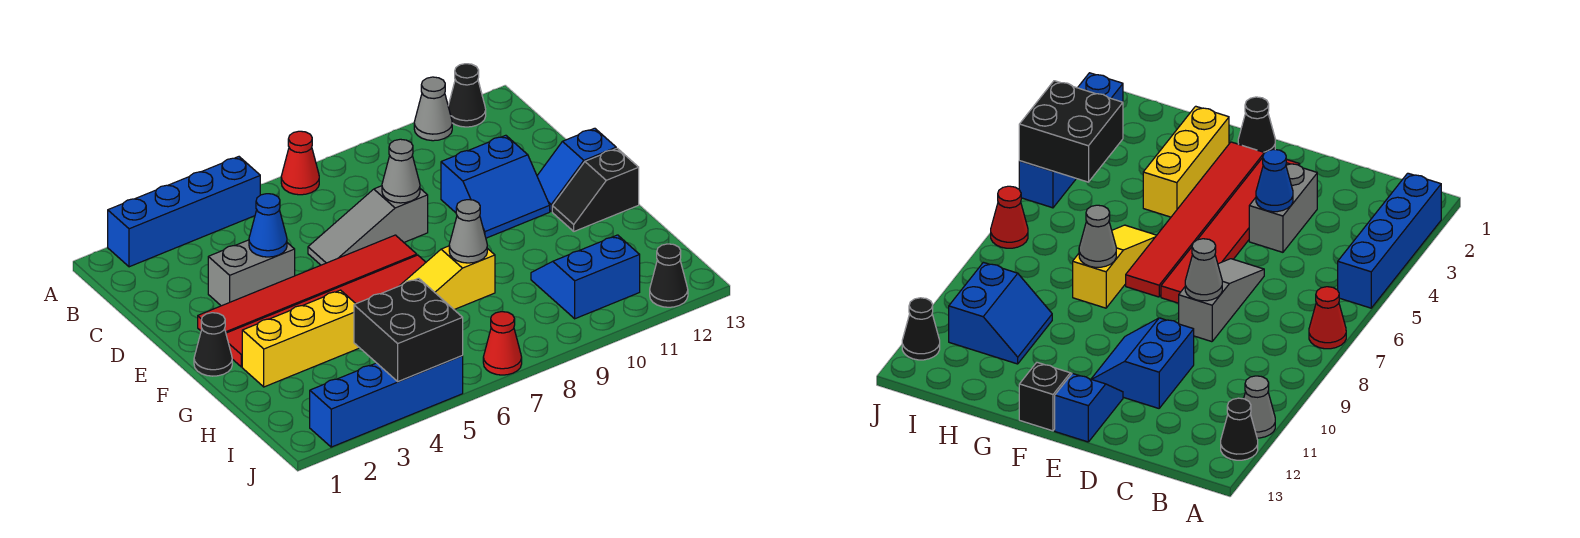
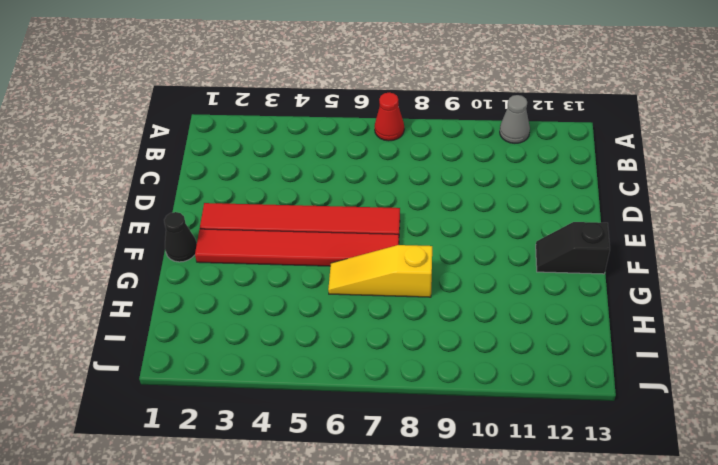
none -> blue brick A2:A5 level 1
none -> black cone A12 level 1
none -> grey brick D3:D4 level 1

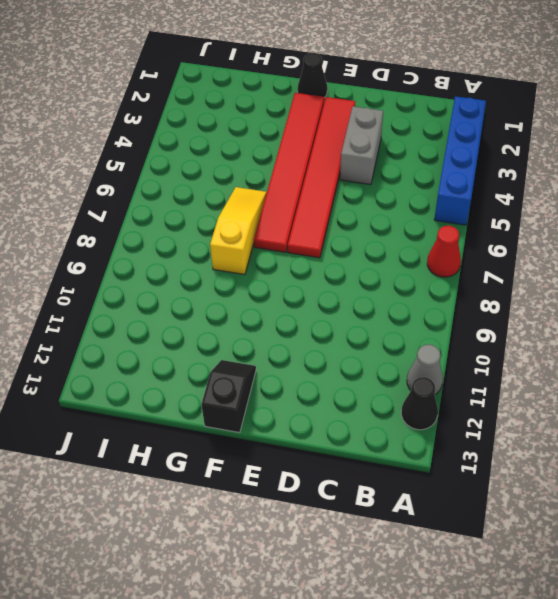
none -> grey slope D6:D8 level 1 top 8
none -> blue slope D10:E11 level 1 top D
none -> blue slope E12:E13 level 1 top 13

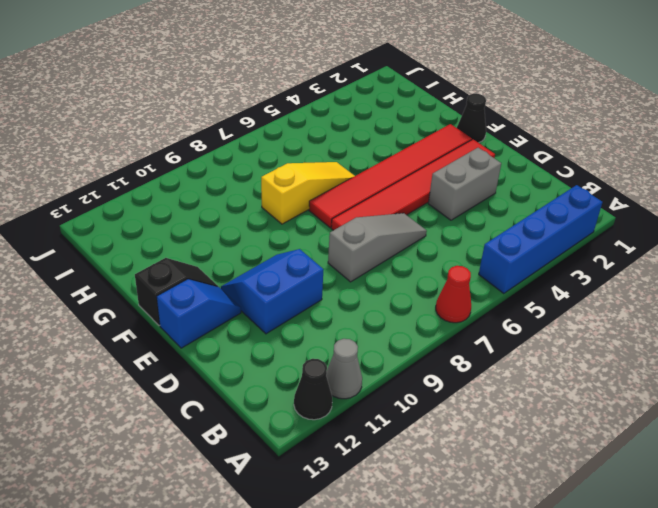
none -> yellow brick G2:G4 level 1
none -> blue slope H10:I11 level 1 top I
none -> blue brick J2:J5 level 1

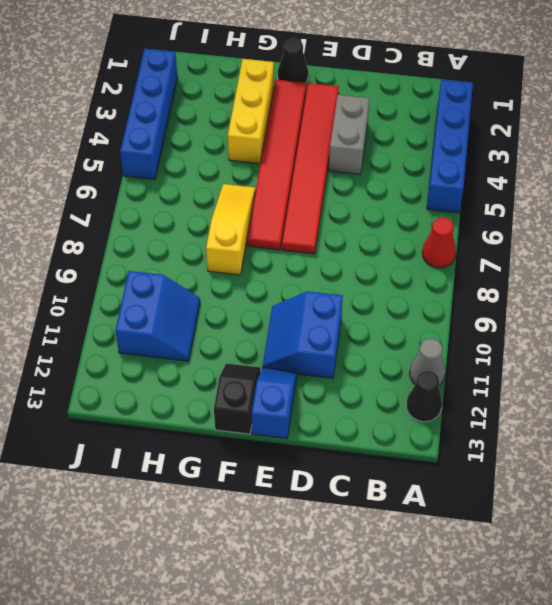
none -> grey slope D6:D8 level 1 top 8
none -> red cone J7 level 1
none -> black cone J12 level 1

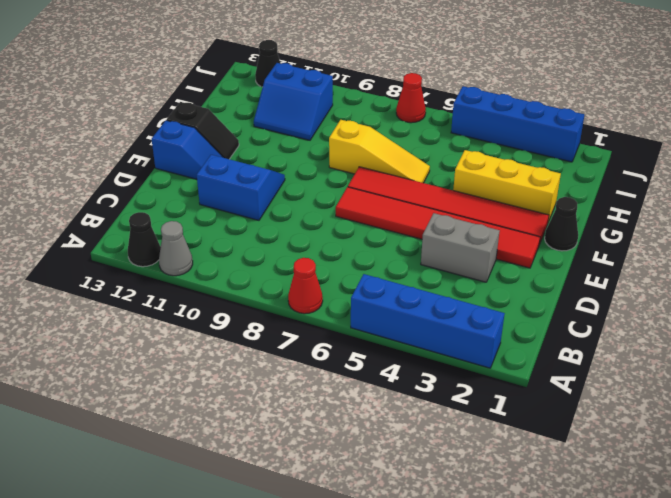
none -> grey slope D6:D8 level 1 top 8
none -> blue cone D4 level 2
none -> grey cone D8 level 2

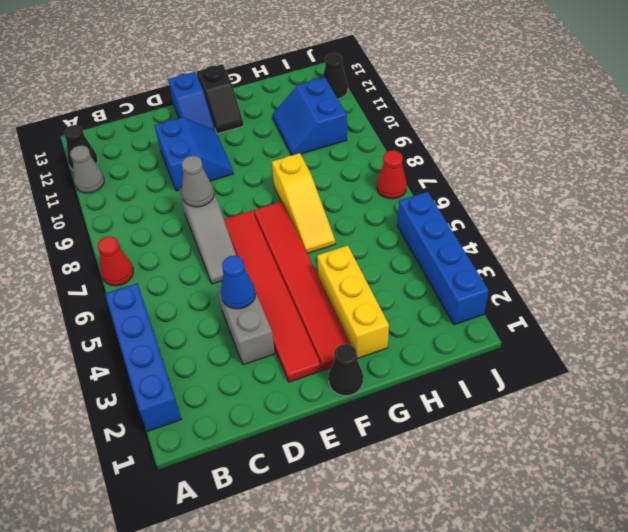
none -> grey cone G8 level 2
none -> black brick I4:J5 level 2

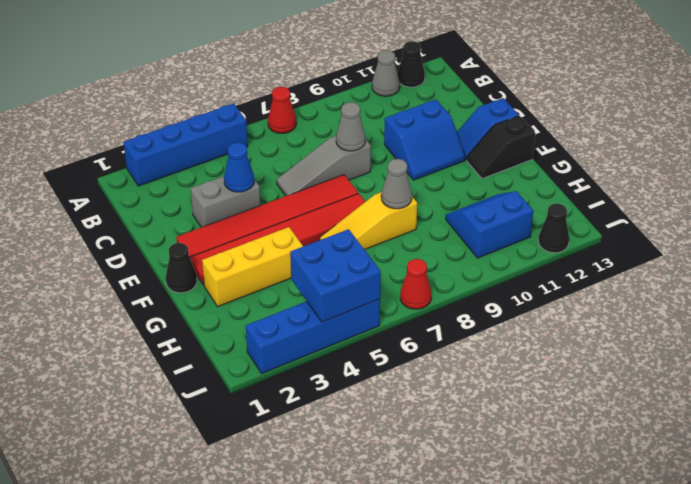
blue brick I4:J5 level 2 -> black brick I4:J5 level 2

